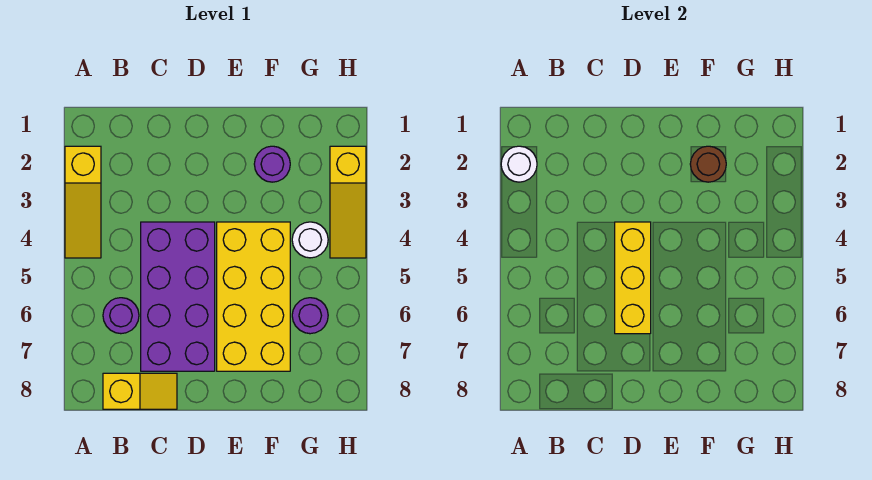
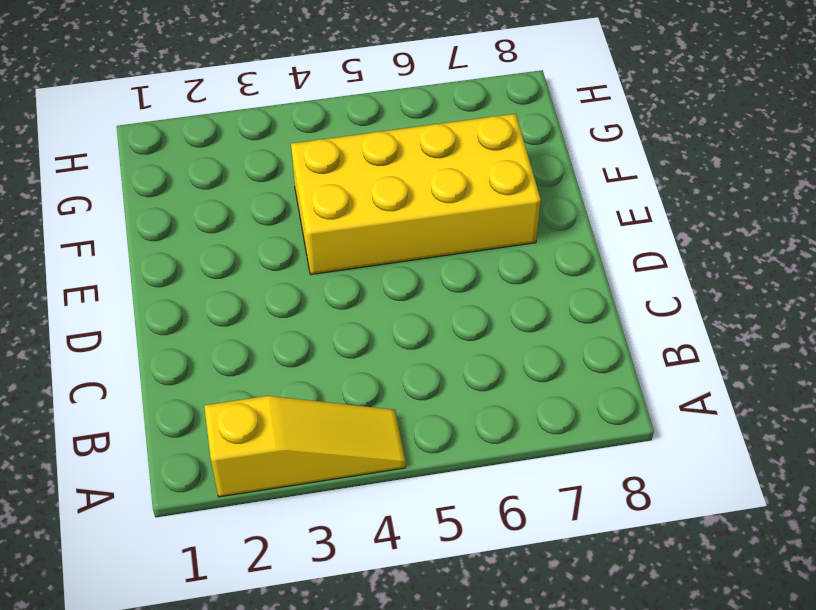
none -> purple round brick B6 level 1
none -> yellow slope B8:C8 level 1 top B
none -> purple brick C4:D7 level 1

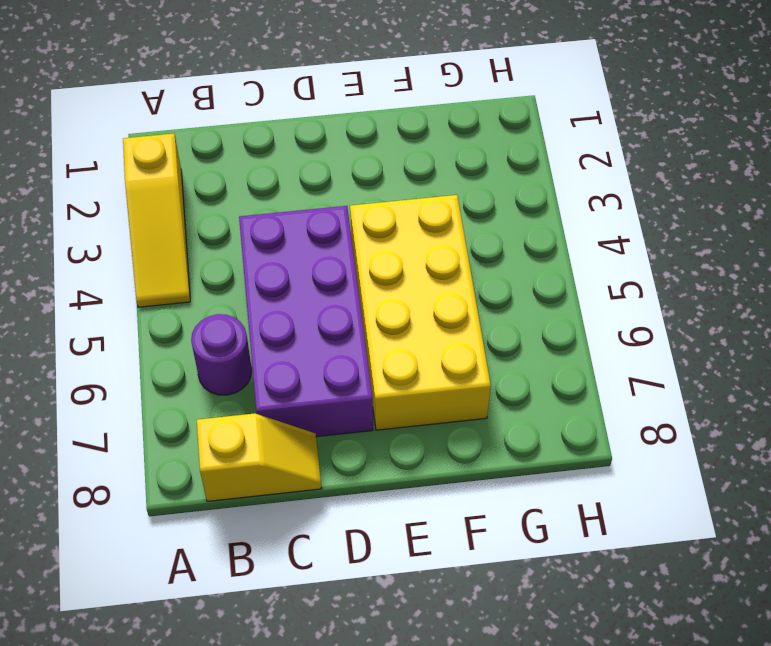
none -> purple round brick F2 level 1
none -> white round brick G4 level 1
none -> purple round brick G6 level 1

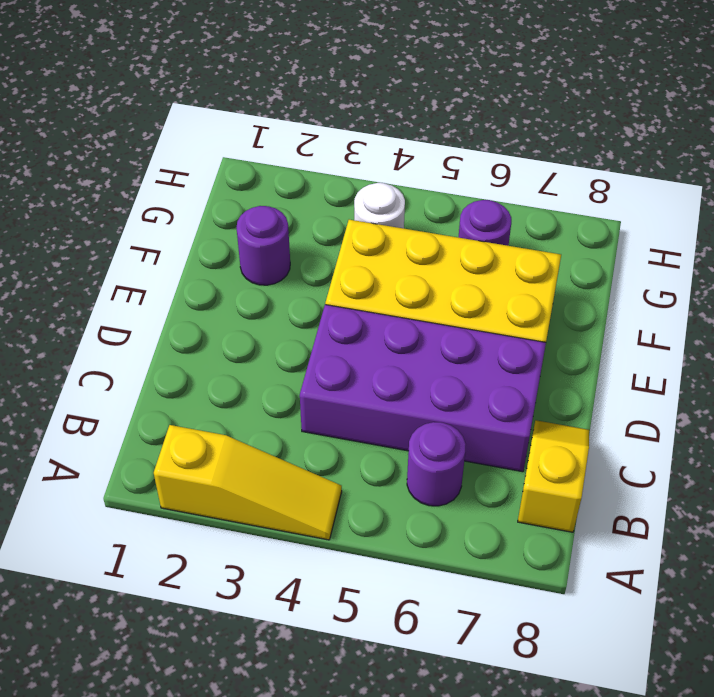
none -> yellow slope H2:H4 level 1 top 2
none -> white round brick A2 level 2
none -> yellow brick D4:D6 level 2

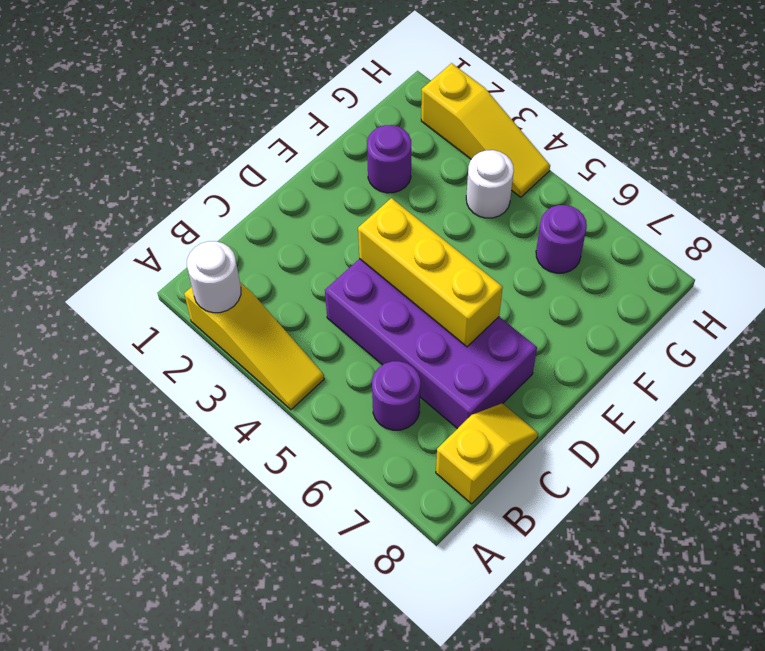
none -> yellow brick E4:F7 level 1
none -> brown round brick F2 level 2

